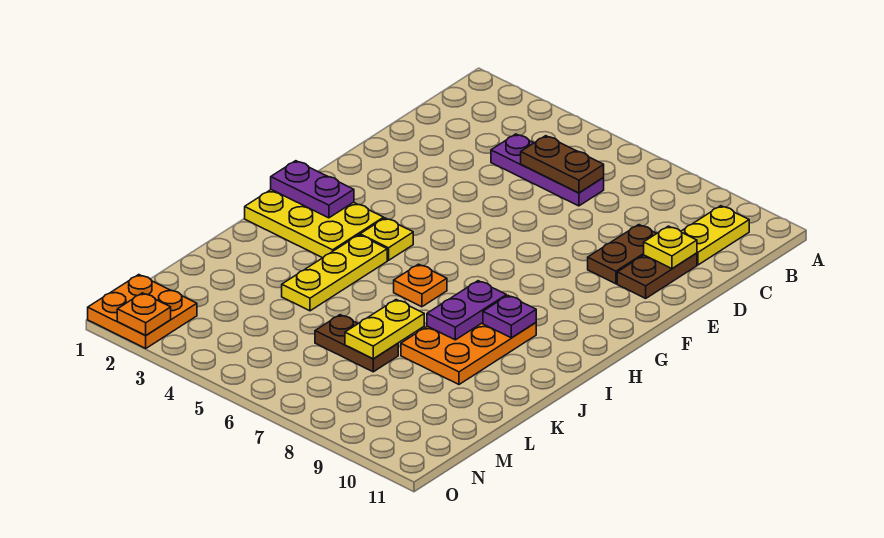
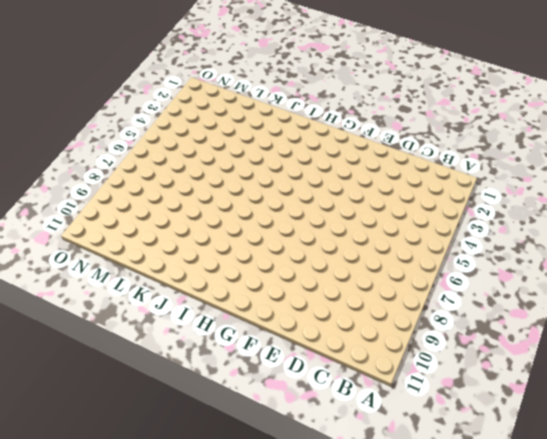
none -> yellow plate B10:C10 level 1
none -> purple plate C4:C6 level 1
none -> brown plate D9:E9 level 1

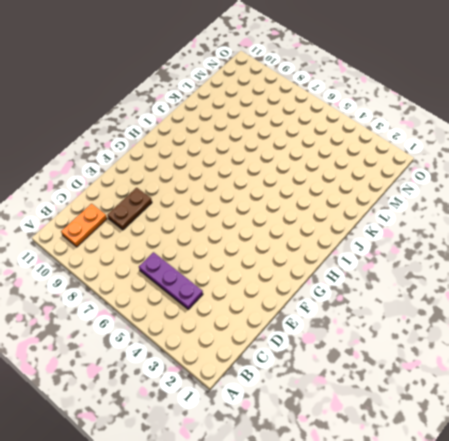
orange plate B10:C10 level 1 -> yellow plate B10:C10 level 1
none -> brown plate D10:E10 level 1
none -> yellow plate H1:I3 level 1
none -> yellow plate H4 level 1

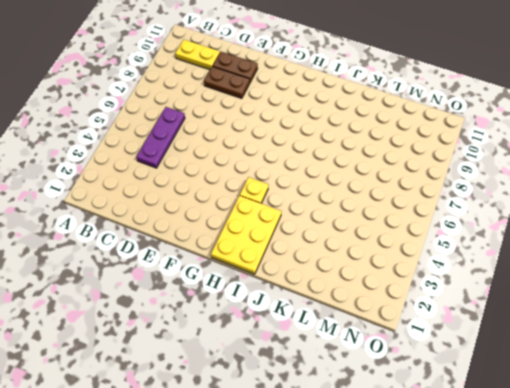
none -> yellow plate I4:K4 level 1
none -> orange plate I6 level 1
none -> orange plate I8:K9 level 1

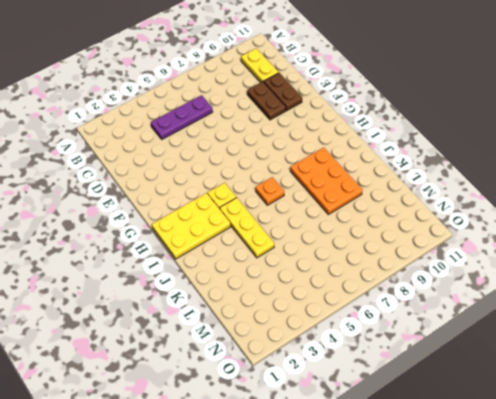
none -> brown plate L6:L7 level 1
none -> orange plate N1:O2 level 1
none -> brown plate C5:C6 level 2

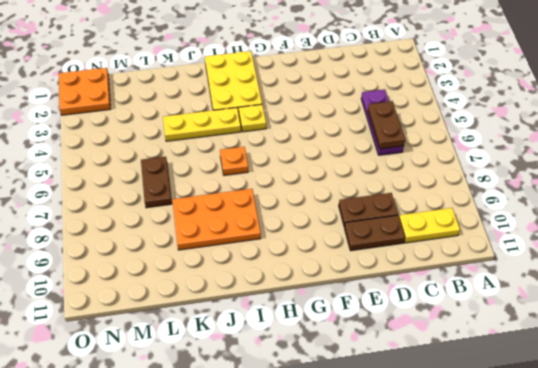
none -> yellow plate D10 level 2
none -> purple plate H1:H2 level 2
none -> purple plate I8:J8 level 2

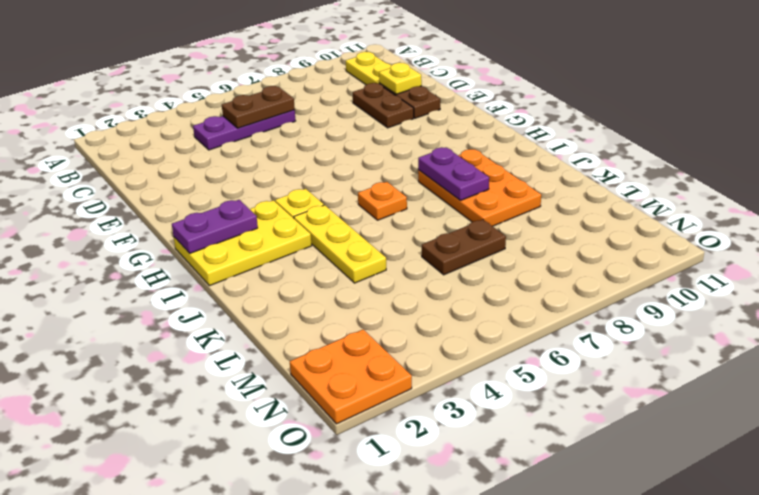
none -> purple plate I9 level 2
none -> yellow plate K7:L7 level 2
none -> orange plate O2 level 2

